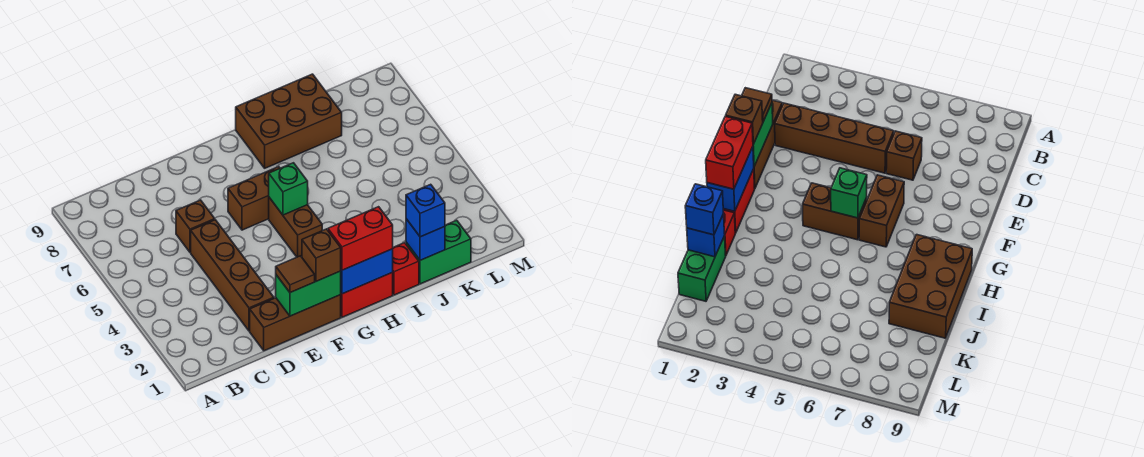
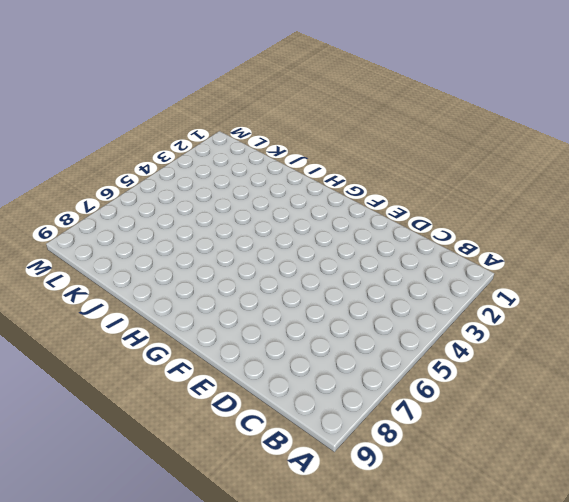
none -> brown brick D1:F1 level 1
none -> brown brick D2:D5 level 1
none -> brown brick D6 level 1

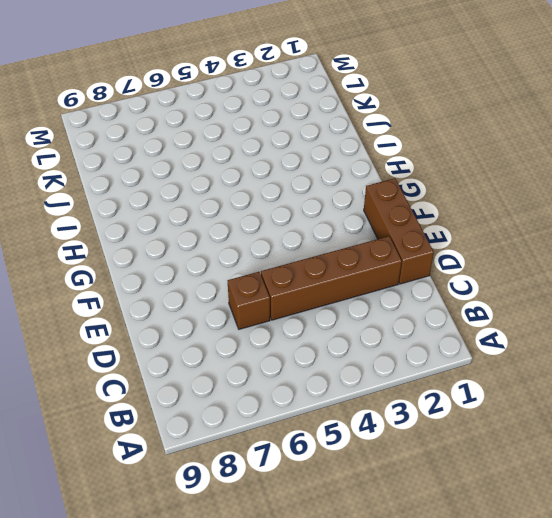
none -> brown brick F6:G6 level 1
none -> red brick G1:H1 level 1
none -> brown brick G4:G5 level 1

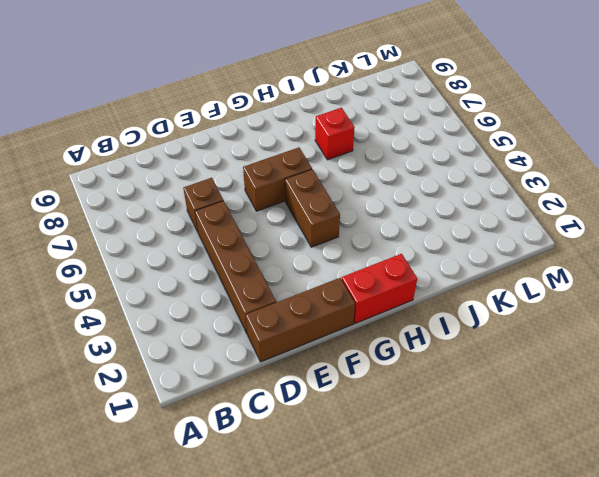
red brick I7 level 1 -> red brick I1 level 1
none -> brown brick H8:J9 level 1
none -> green brick J1:K1 level 1
none -> green brick E1:F1 level 2

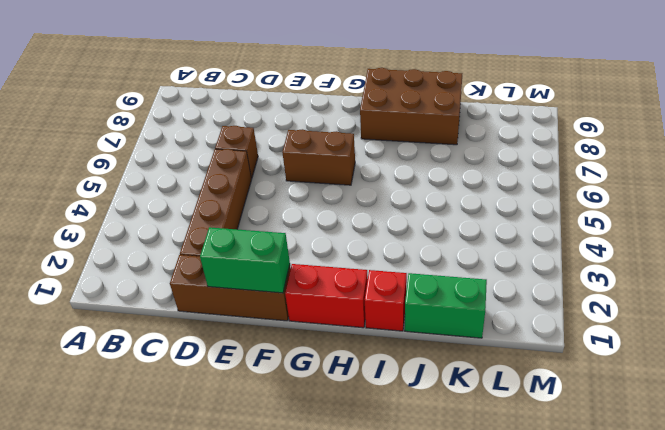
none -> brown brick G4:G5 level 1
none -> blue brick G1:H1 level 2
none -> green brick G5 level 2

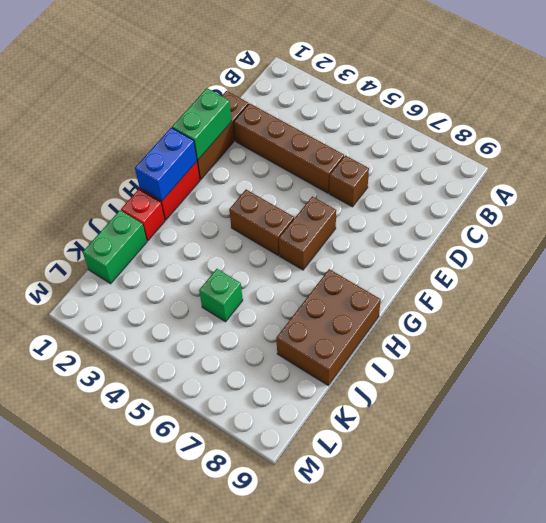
green brick J5 level 1 -> green brick G5 level 2
none -> blue brick J1 level 2
none -> brown tile E1 level 3
none -> brown brick F1 level 3

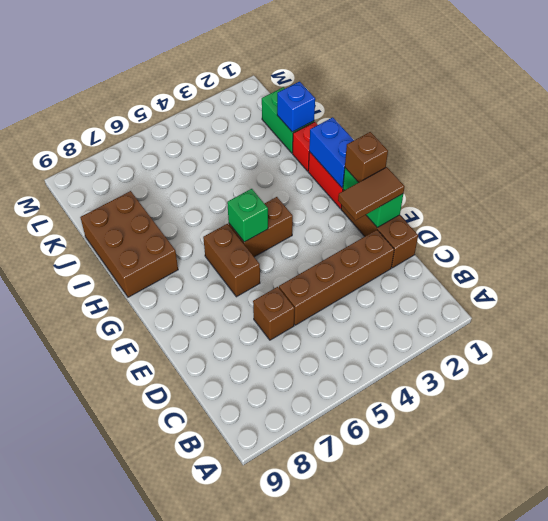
brown tile E1:E2 level 3 -> brown tile E1 level 3
none -> red brick G1:H1 level 3
none -> blue brick J1 level 3

